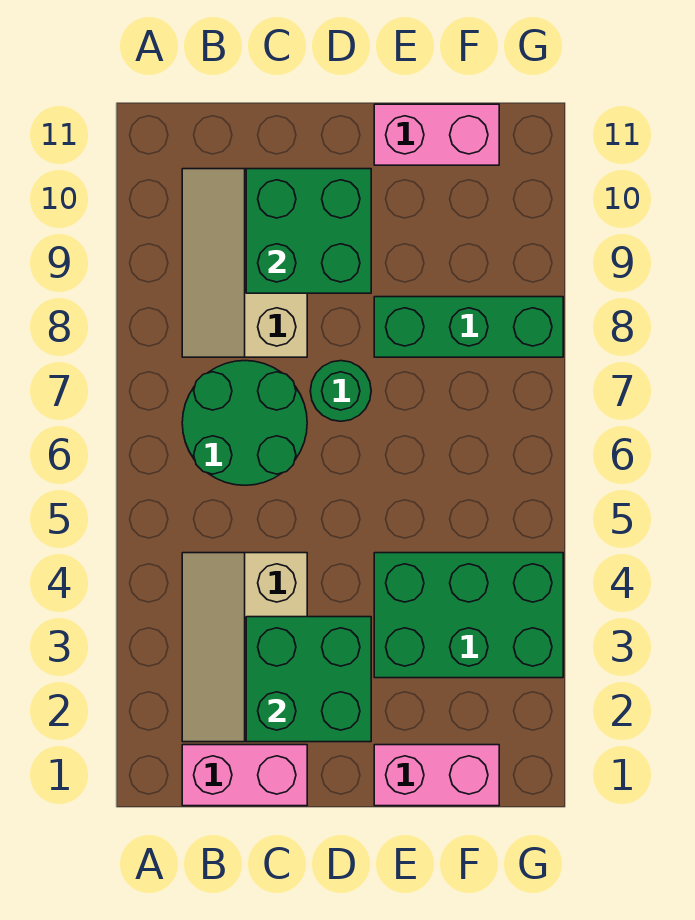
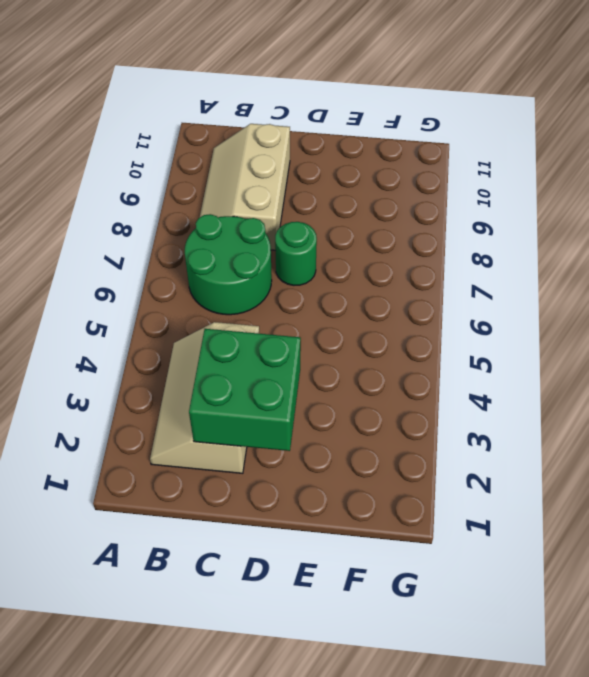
none -> pink brick B1:C1 level 1
none -> pink brick E1:F1 level 1

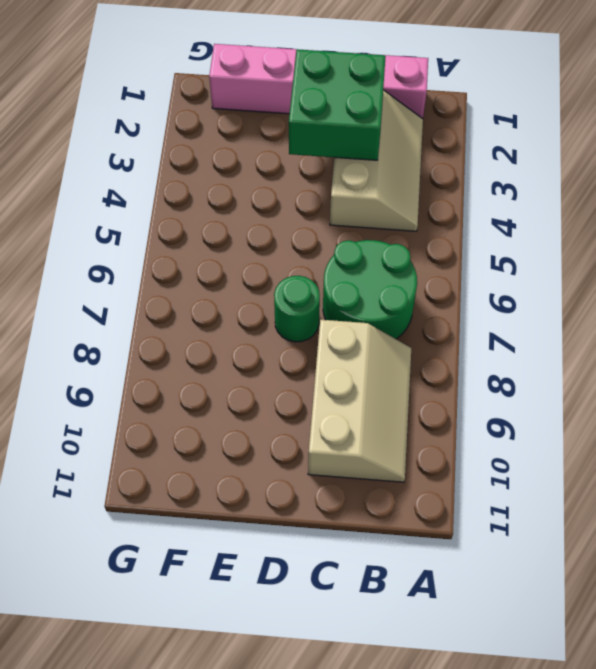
none -> green brick E3:G4 level 1
none -> green brick E8:G8 level 1

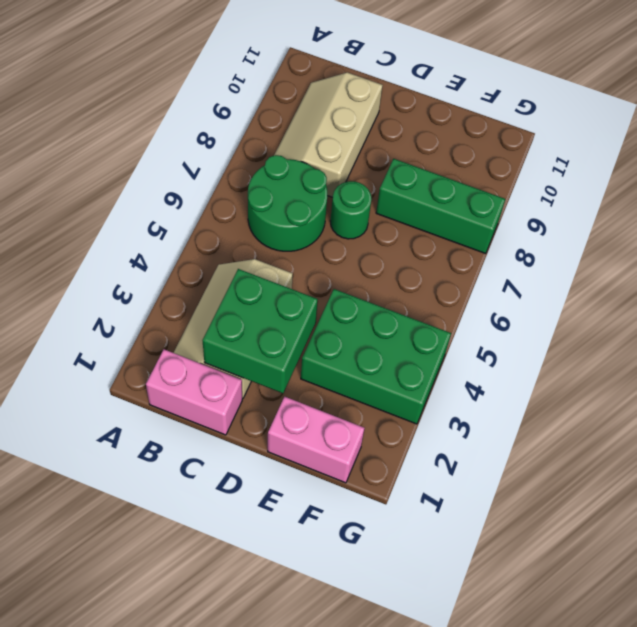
none -> pink brick E11:F11 level 1
none -> green brick C9:D10 level 2

